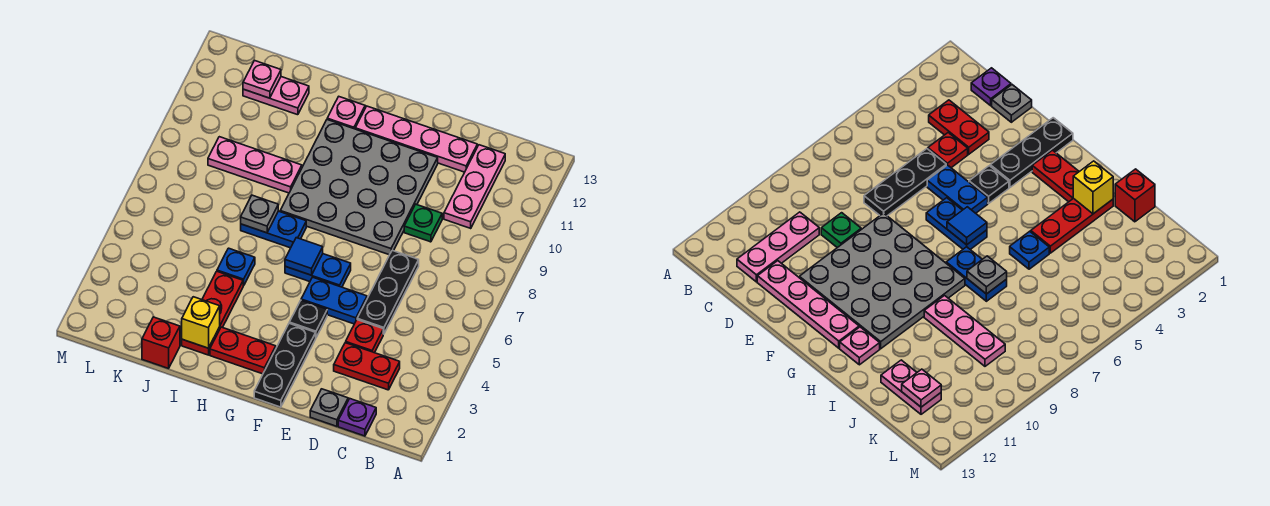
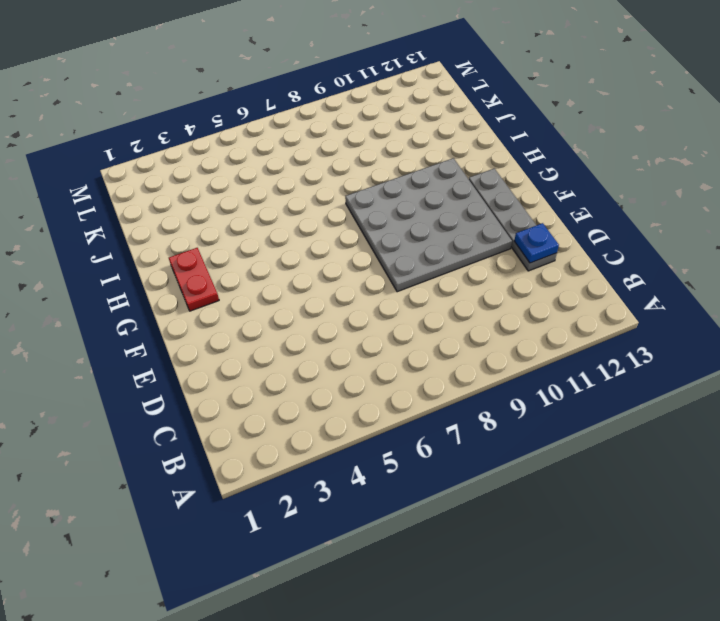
grey plate D12:G12 level 1 -> pink plate D12:G12 level 1
blue plate D12 level 2 -> blue plate I5 level 1
none -> purple plate C1 level 1
none -> red plate C3:D3 level 1
none -> pink plate C10:C12 level 1

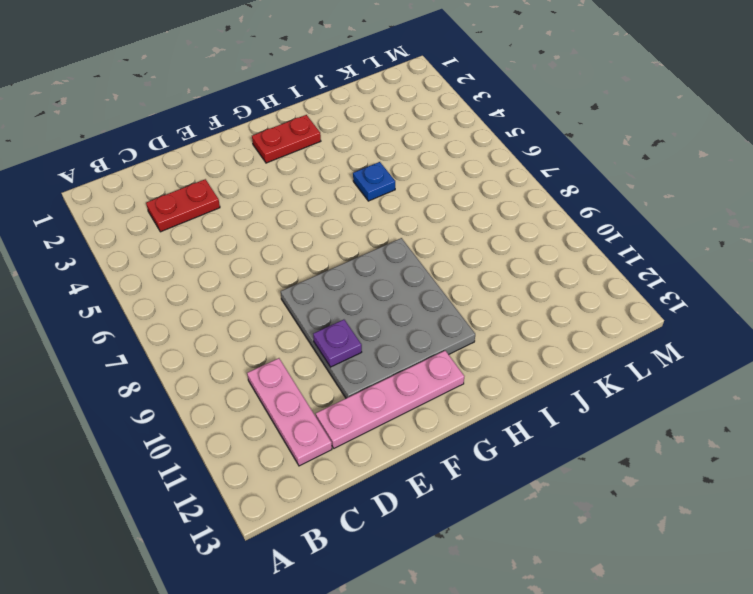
purple plate E10 level 2 -> purple plate C1 level 1
none -> grey plate D1 level 1
none -> red plate D4 level 1
none -> black plate D5:D7 level 1

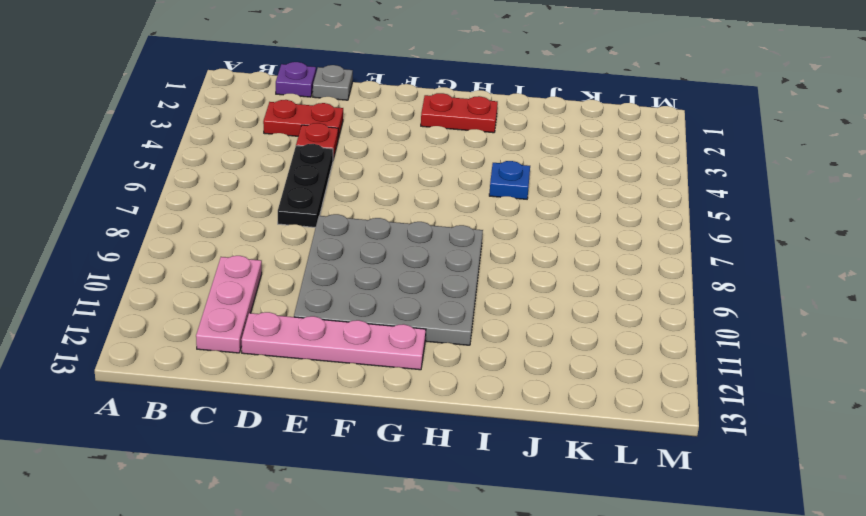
none -> green plate D9 level 1
none -> blue plate E5:F5 level 1
none -> black plate F1:F3 level 1

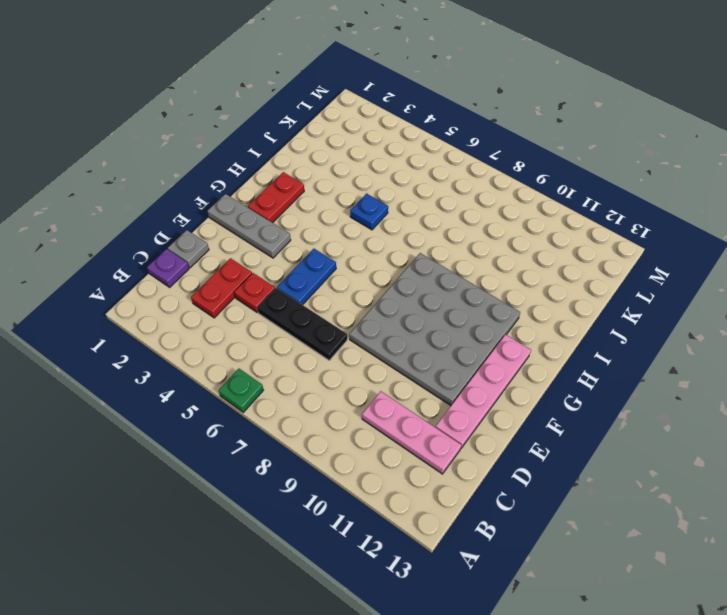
green plate A6 level 1 -> green plate D9 level 1
grey plate F1:F3 level 1 -> black plate F1:F3 level 1
none -> black plate F4 level 1
none -> blue plate F6:G6 level 1
none -> blue plate H7:I7 level 1

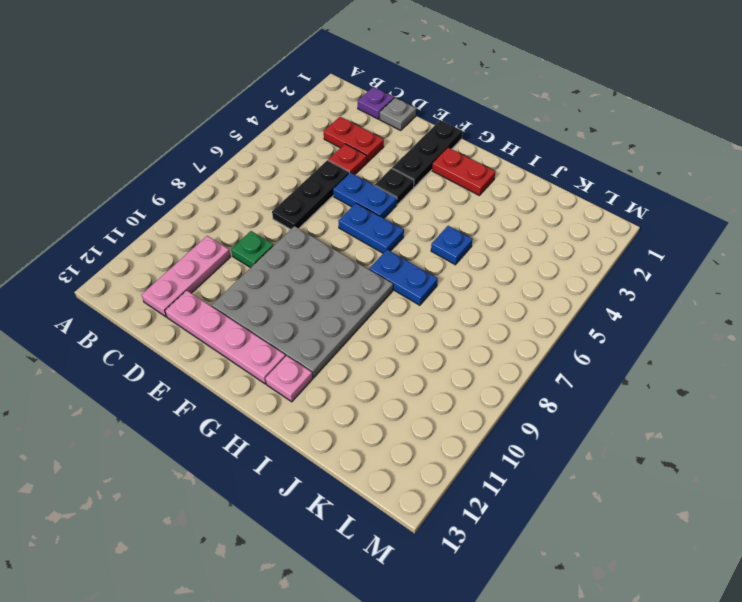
none -> red plate I2:I4 level 1
none -> pink plate I9:K9 level 1
none -> red brick J1 level 1

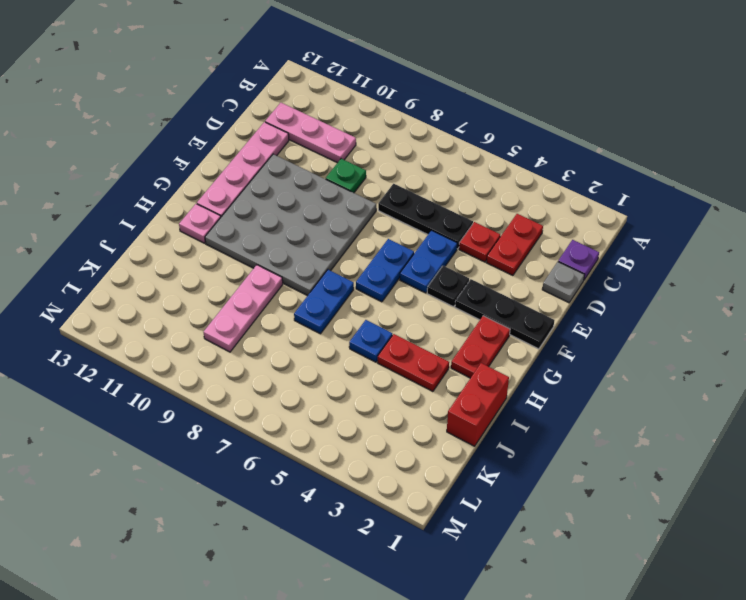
red brick I1:J1 level 1 -> red brick J1 level 1
red plate I3:I4 level 1 -> red plate I2:I4 level 1
none -> pink plate J12:K12 level 1
none -> blue tile G6 level 2
none -> yellow brick I2 level 2

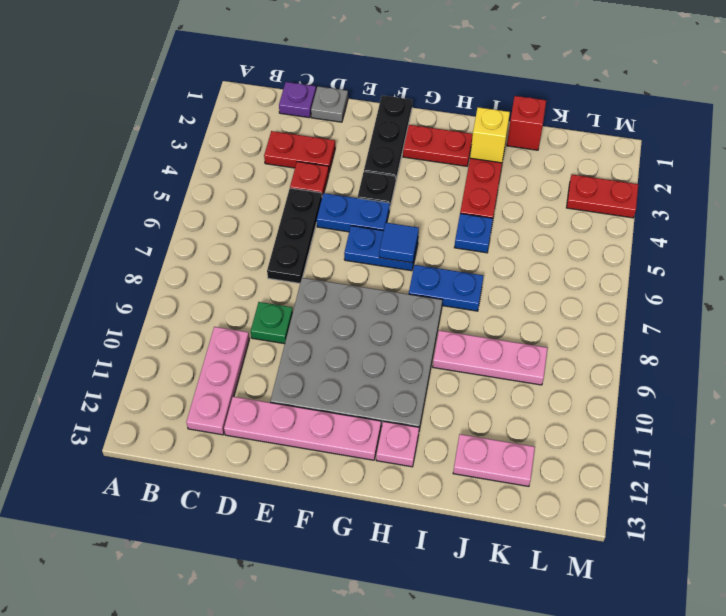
red plate L3:M3 level 1 -> none
none -> grey plate I7 level 2
none -> pink plate K12 level 2

